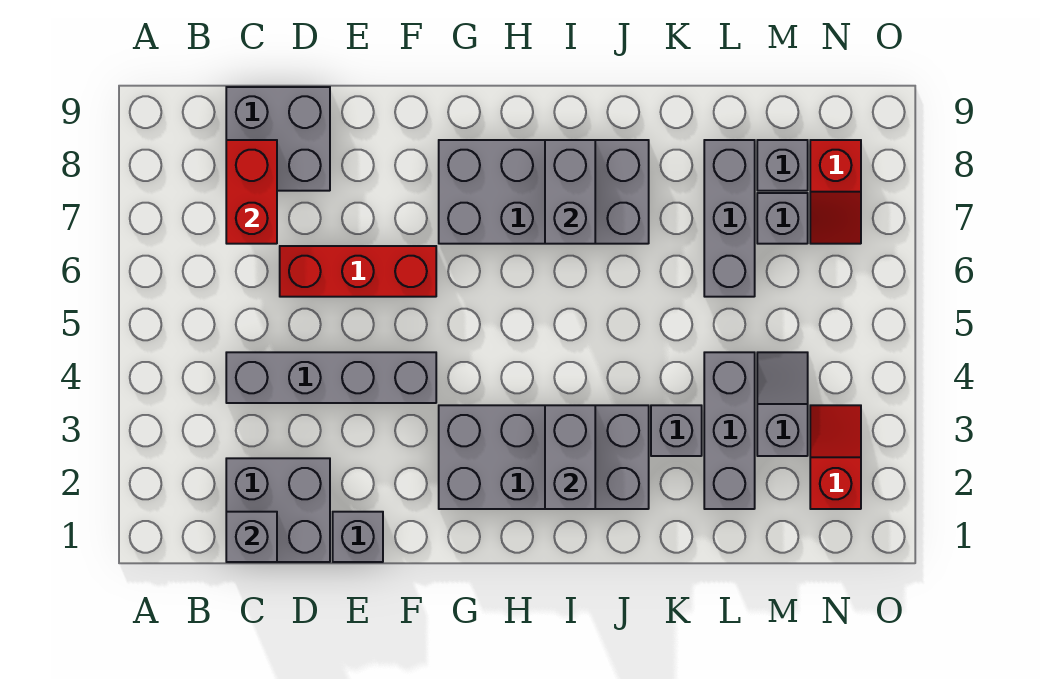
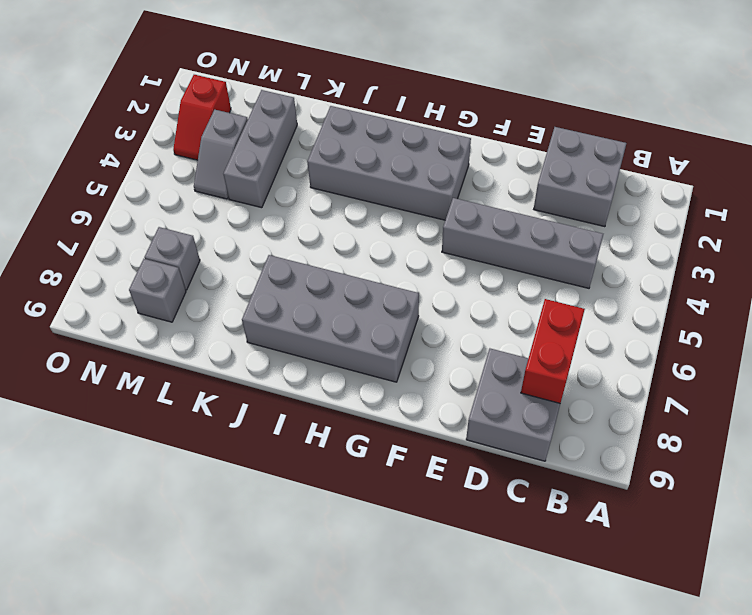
none -> red brick D6:F6 level 1
none -> grey brick E1 level 1
none -> grey brick K3 level 1

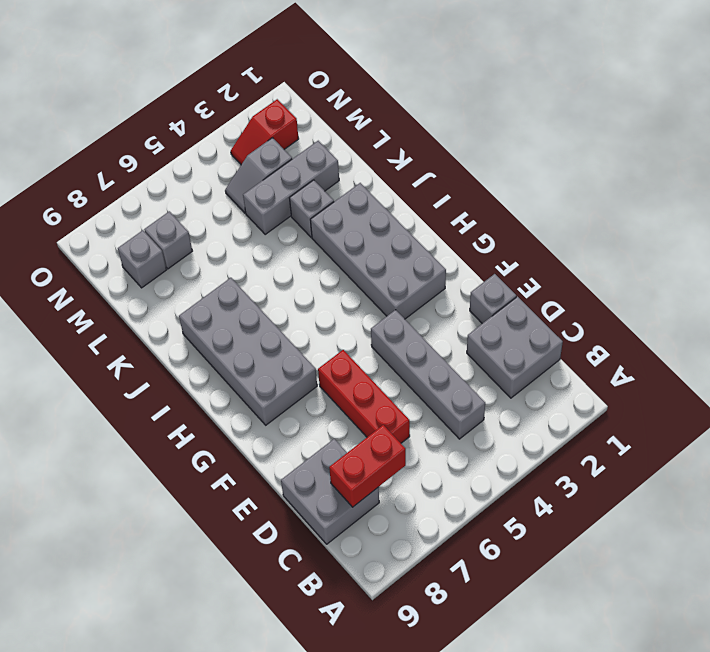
none -> grey brick L6:L8 level 1
none -> red slope N7:N8 level 1 top 8
none -> grey brick C1 level 2

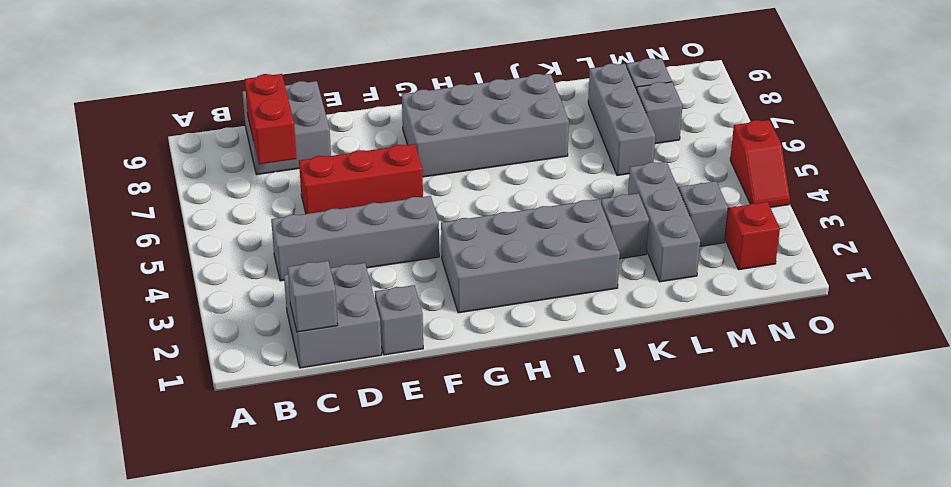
red slope O4:O5 level 1 top 5 -> red slope N7:N8 level 1 top 8
none -> grey brick I2:I3 level 2
none -> grey brick I7:I8 level 2

